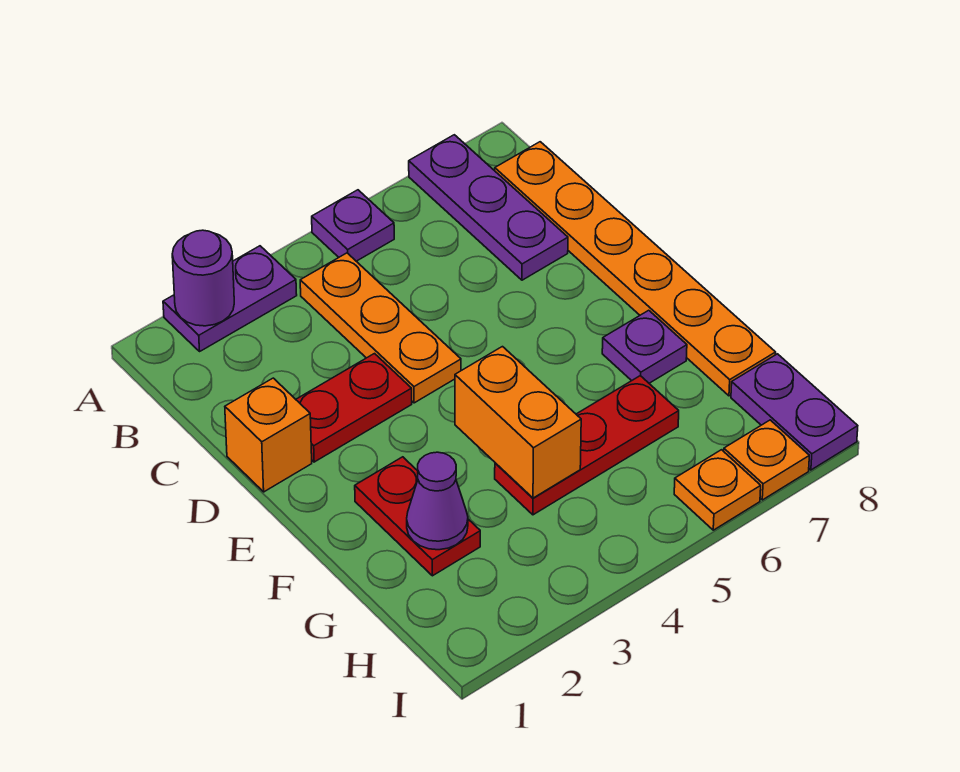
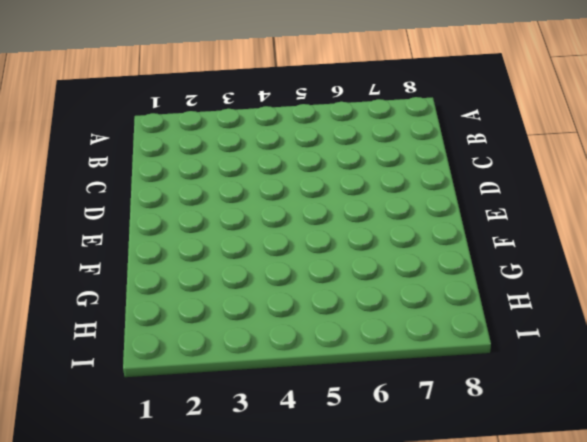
none -> purple plate A2:A3 level 1
none -> purple plate A5 level 1
none -> purple plate A7:C7 level 1

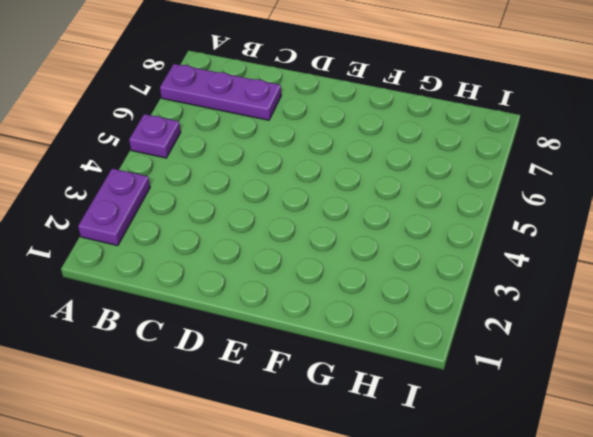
none -> orange plate B4:D4 level 1
none -> orange plate B8:G8 level 1
none -> orange brick D1 level 1

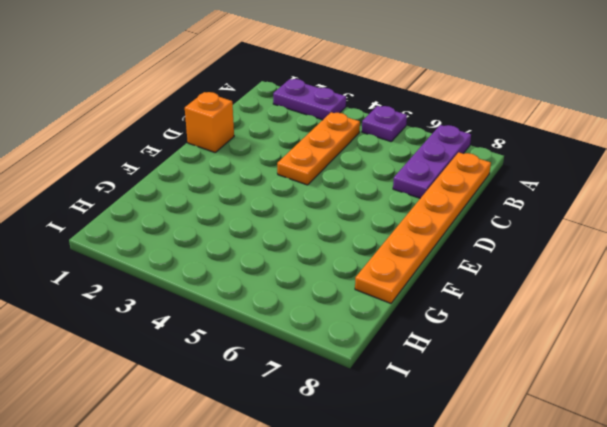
none -> red plate D2:D3 level 1
none -> red plate F2:G2 level 1
none -> purple plate F7 level 1

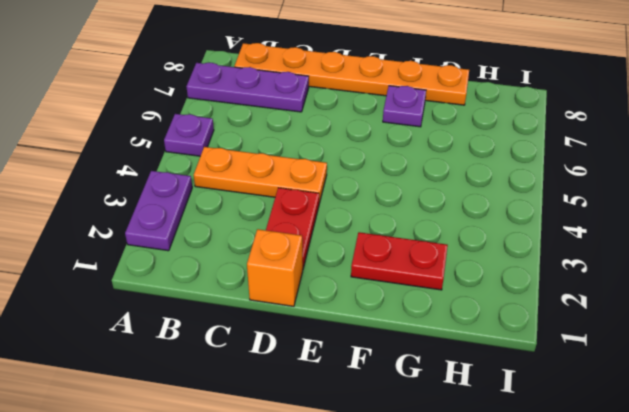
none -> red plate G4:G6 level 1
none -> purple plate H8:I8 level 1
none -> orange plate I6 level 1

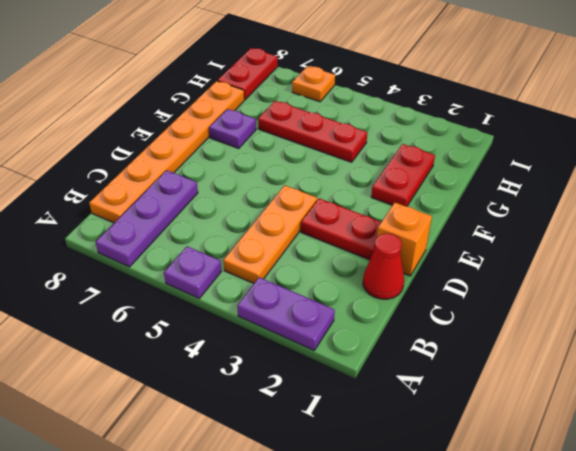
red cone C1 level 1 -> none
red plate H8:I8 level 1 -> purple plate H8:I8 level 1
none -> orange plate I7 level 1
none -> purple round brick A2 level 2
none -> orange brick F4:G4 level 2

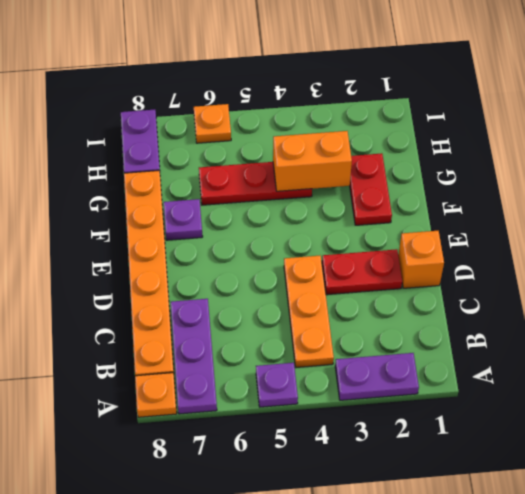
orange plate A8 level 1 -> orange plate I7 level 1
orange brick G3:G4 level 2 -> orange brick F4:G4 level 2
none -> purple round brick A2 level 2
none -> purple cone G2 level 2

